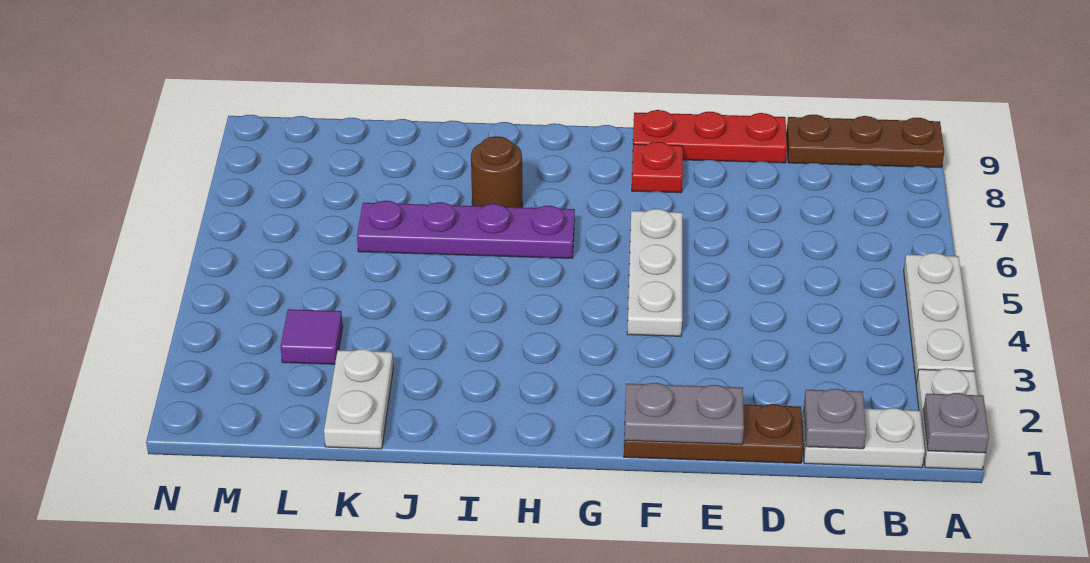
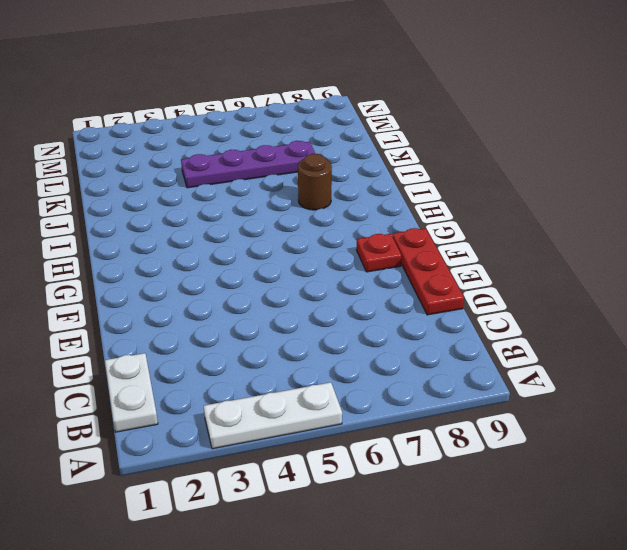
purple plate K4:K7 level 1 -> purple plate H6:K6 level 1
none -> white plate A1:A2 level 1
none -> brown plate A9:C9 level 1
none -> brown plate D1:F1 level 1

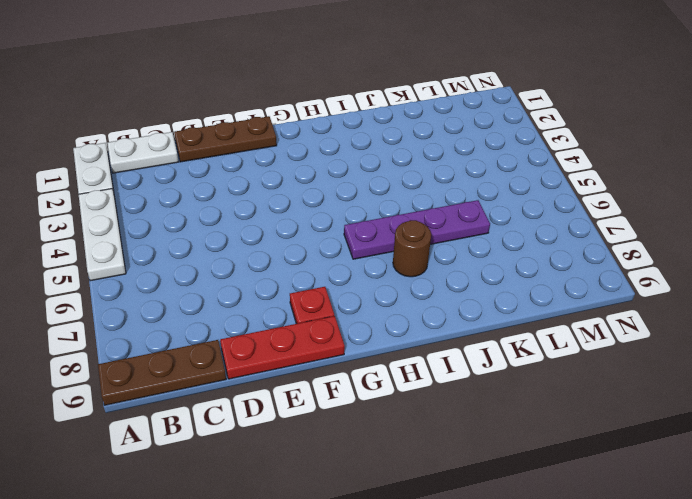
none -> white plate F4:F6 level 1
none -> white plate K1:K2 level 1
none -> purple tile L3 level 1

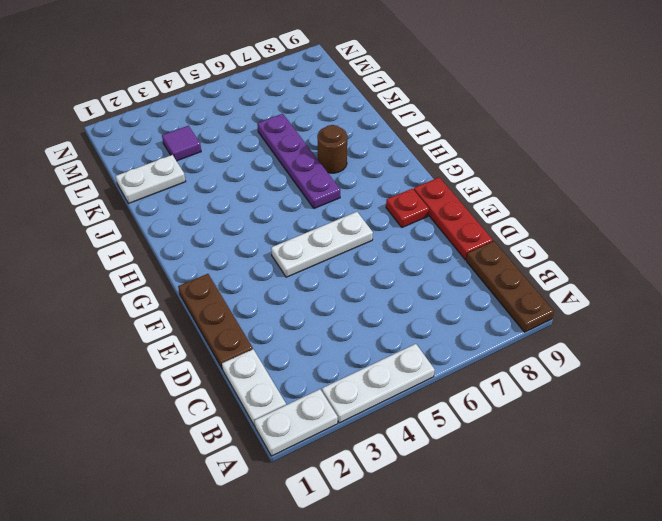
none -> grey plate A1 level 2
none -> grey plate C1 level 2
none -> grey plate E1:F1 level 2

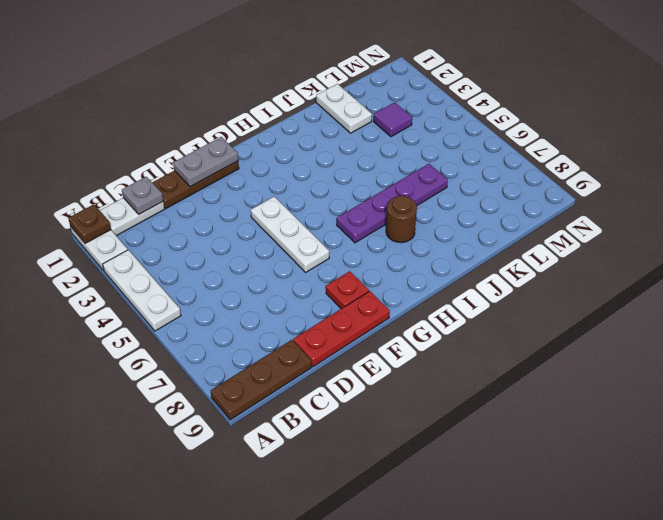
brown plate A1 level 2 -> grey plate A1 level 2

